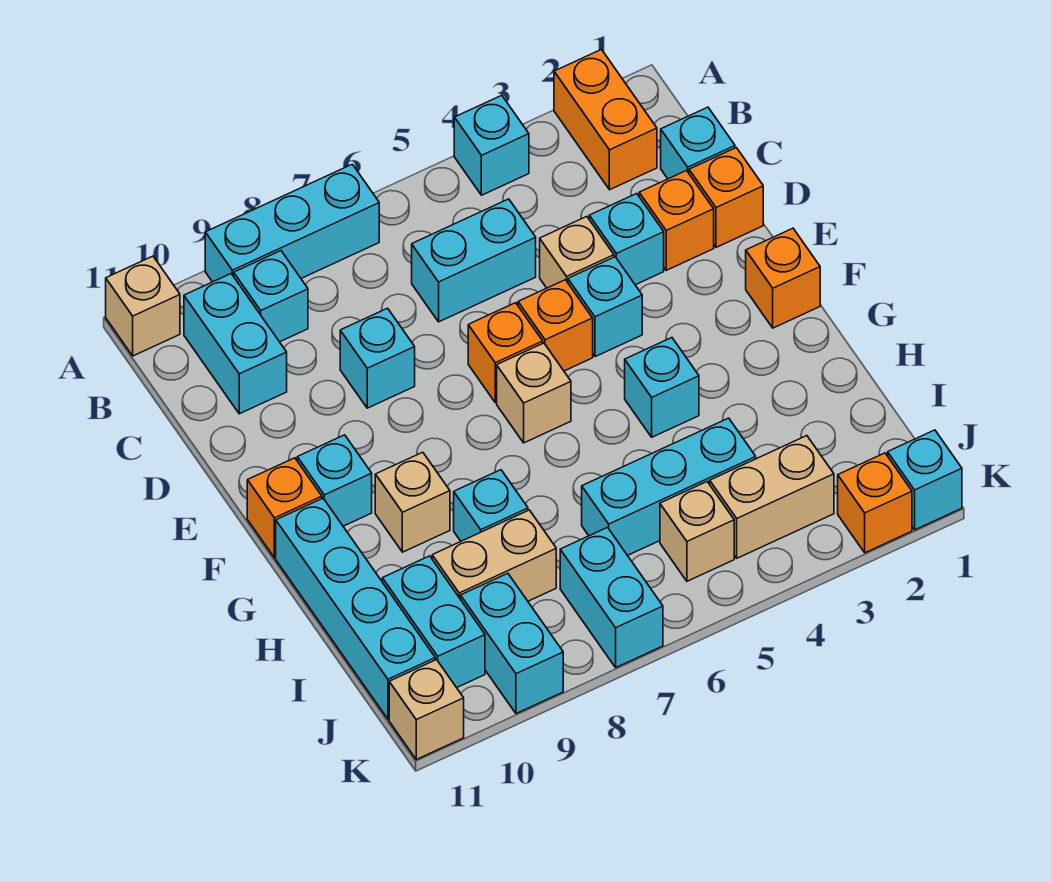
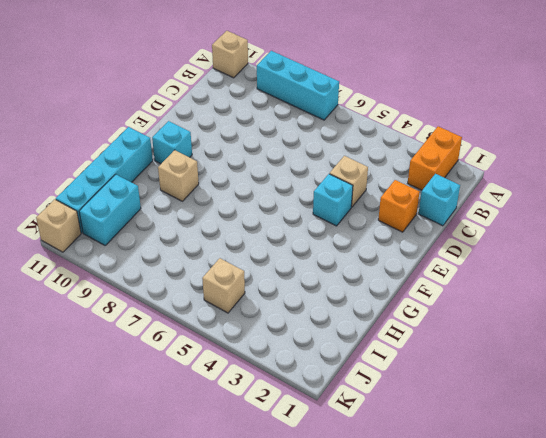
none -> cyan brick A4 level 1
none -> cyan brick B9 level 1
none -> cyan brick B10:C10 level 1
none -> cyan brick C5:C6 level 1

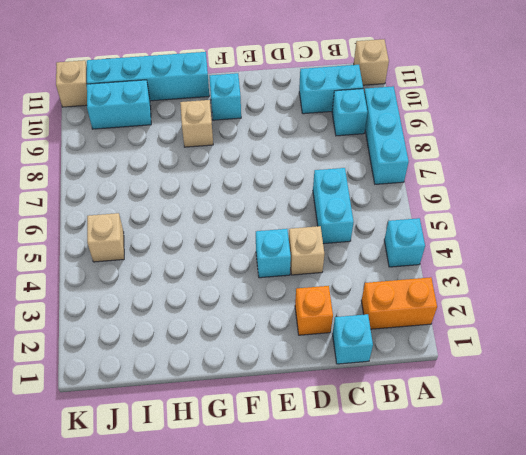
none -> orange brick D1 level 1
none -> cyan brick D3 level 1
none -> cyan brick D8 level 1
none -> orange brick E5 level 1

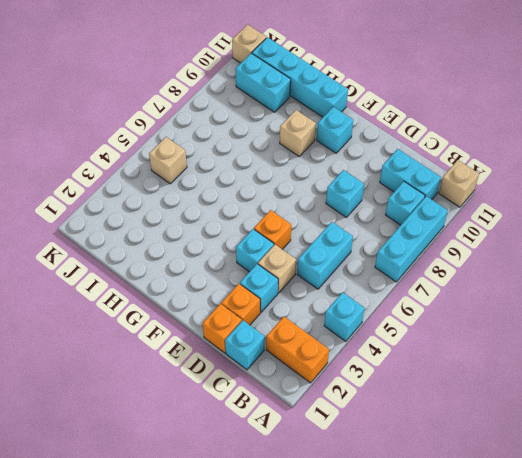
none -> orange brick E6 level 1
none -> orange brick F1 level 1
none -> tan brick F6 level 1
none -> orange brick F11 level 1

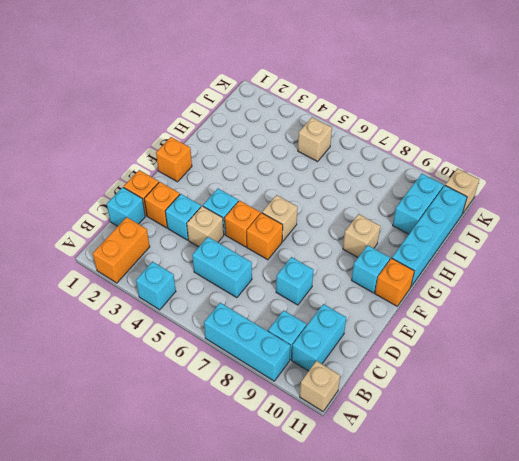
none -> cyan brick G4 level 1
none -> cyan brick H8 level 1
none -> cyan brick I4:I6 level 1
none -> tan brick I8:I9 level 1

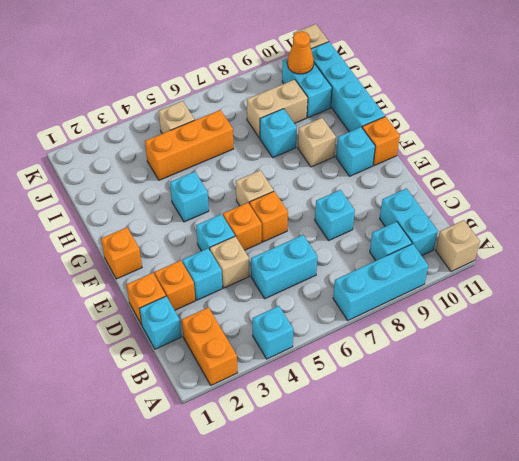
orange brick I4:I6 level 1 -> cyan brick I4:I6 level 1
orange cone J10 level 2 -> none
none -> tan brick J3:J4 level 1
none -> cyan brick J7:K7 level 1
none -> cyan brick J9:K9 level 1
none -> cyan brick K1 level 1

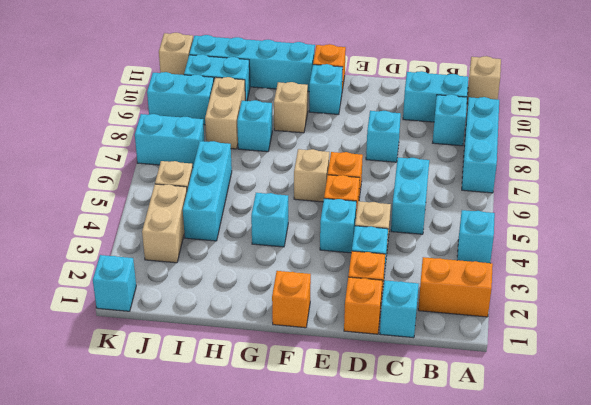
none -> orange brick K2 level 1

